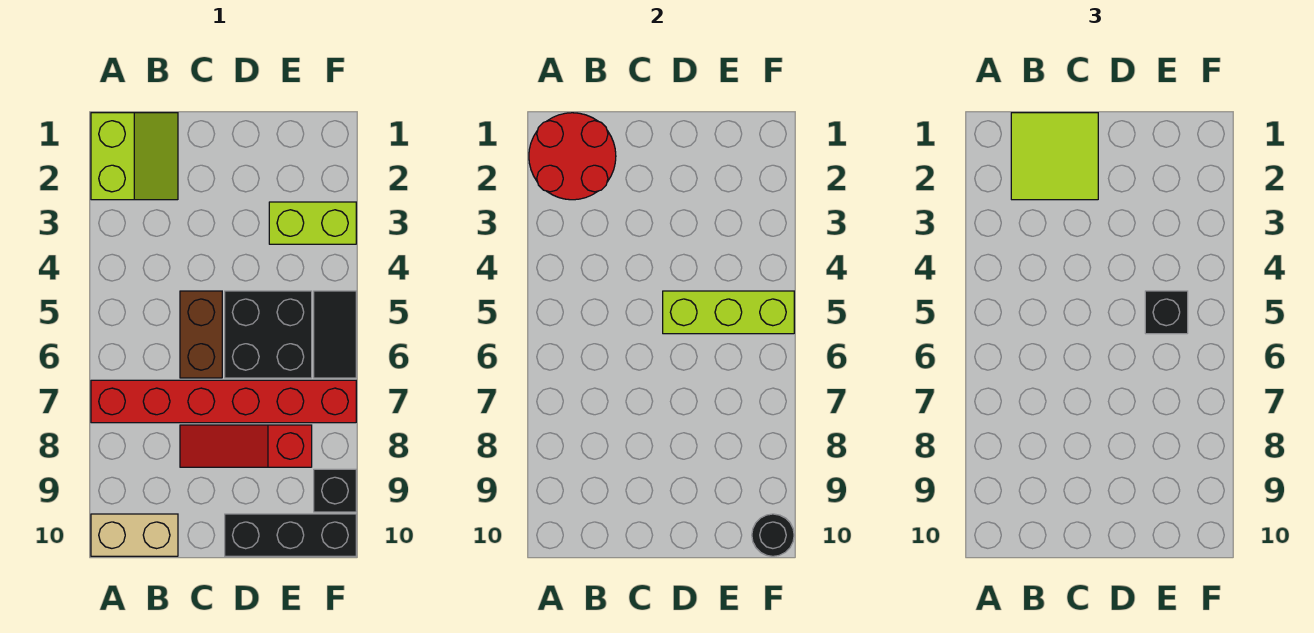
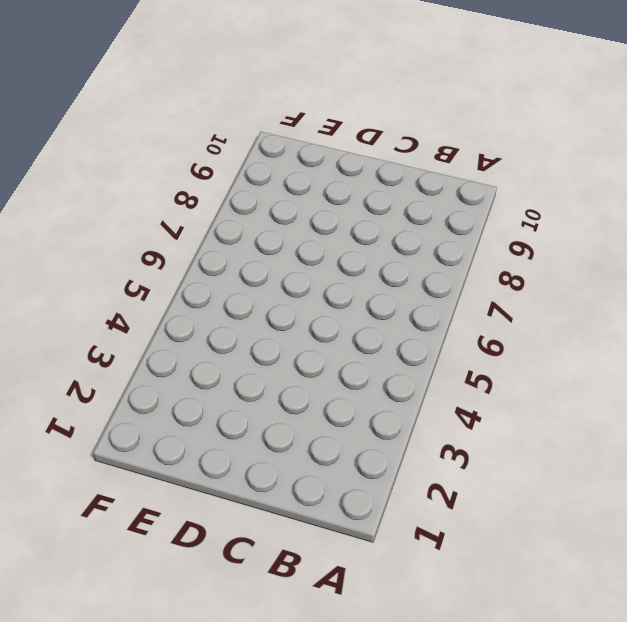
none -> lime slope A1:B2 level 1 top A
none -> red brick A7:F7 level 1
none -> tan brick A10:B10 level 1

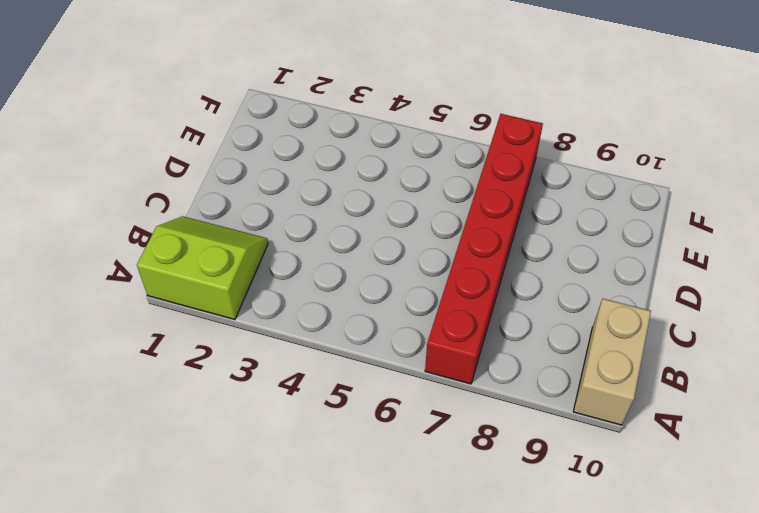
none -> brown brick C5:C6 level 1
none -> red slope C8:E8 level 1 top E
none -> black brick D5:E6 level 1

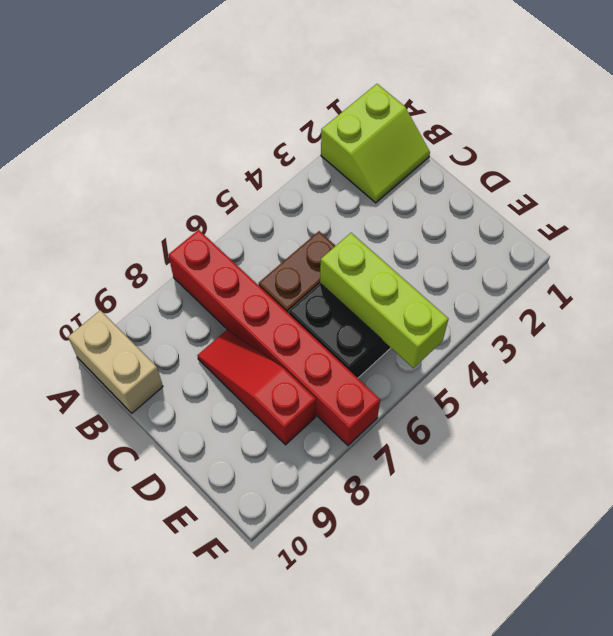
none -> black brick D10:F10 level 1
none -> lime brick E3:F3 level 1
none -> black tile F5:F6 level 1

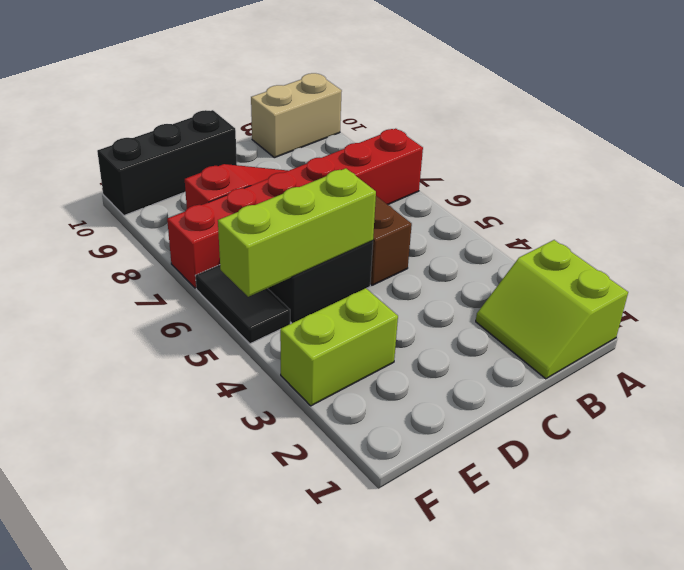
none -> black brick F9 level 1
none -> red round brick A1:B2 level 2
none -> black round brick F10 level 2

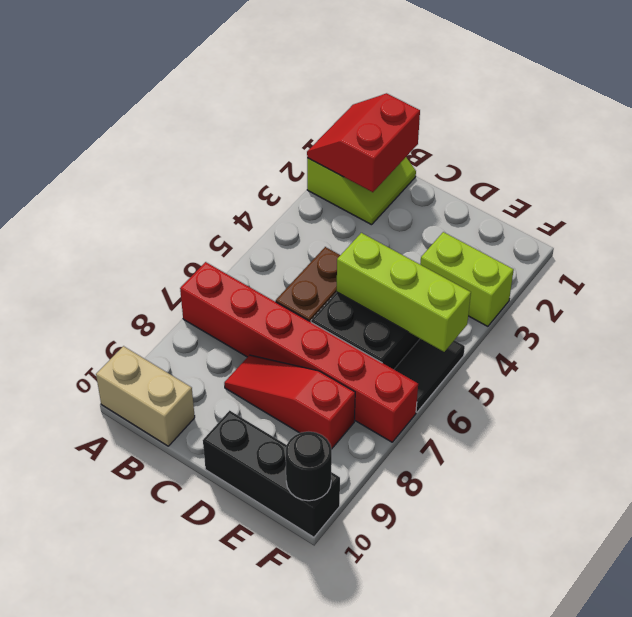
red slope A1:B2 level 2 top B -> red round brick A1:B2 level 2
none -> black brick F9 level 1
none -> lime tile B1:C2 level 3
none -> black brick E5 level 3

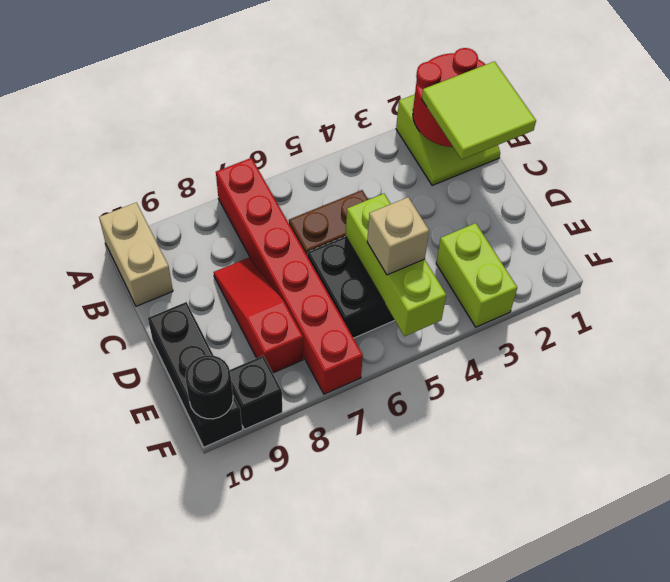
tan brick E5 level 3 -> black brick E5 level 3
none -> black tile F5:F6 level 1

